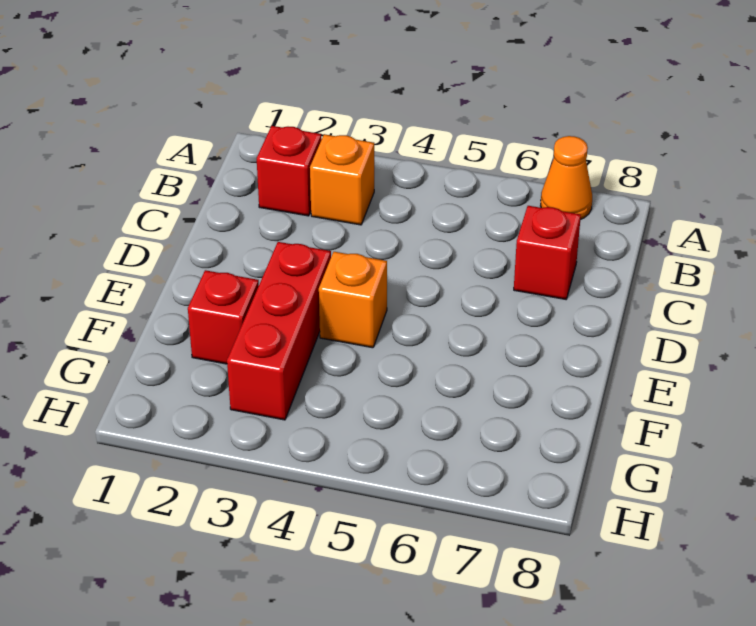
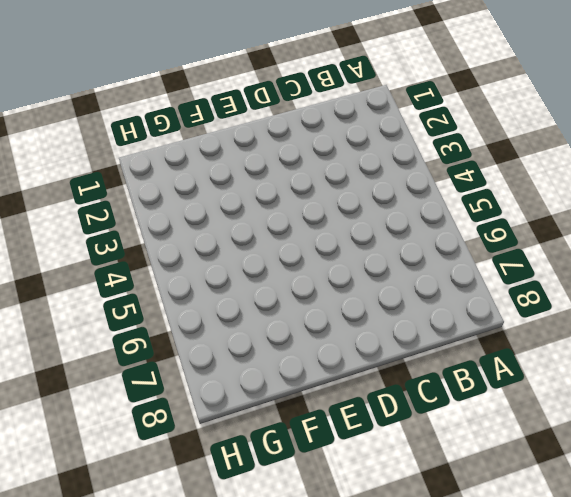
none -> orange cone A7 level 1
none -> red brick B2 level 1

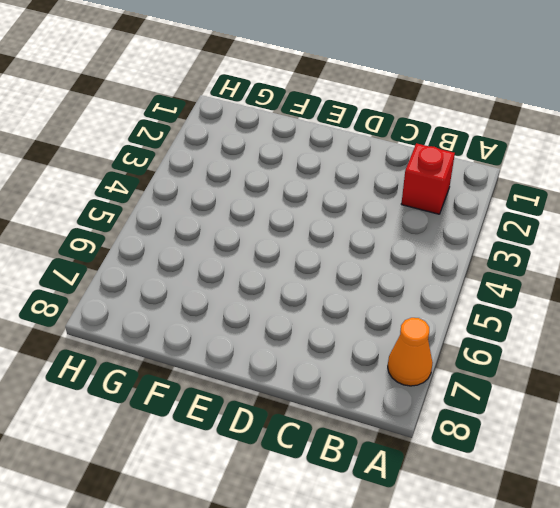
none -> orange brick B3 level 1
none -> red brick C7 level 1

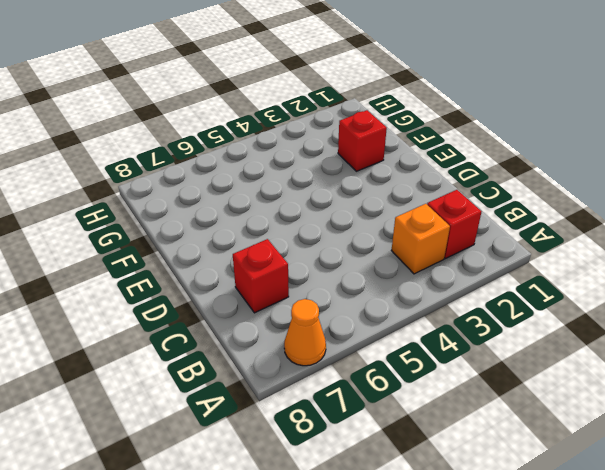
none -> red brick E3:G3 level 1
none -> orange brick E4 level 1

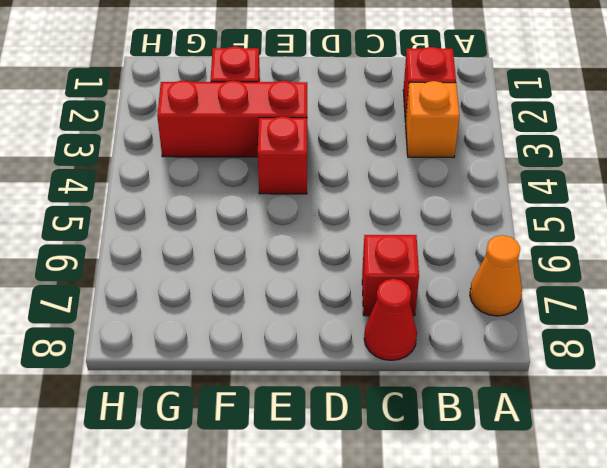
red cone C8 level 1 -> none
red brick E4 level 1 -> orange brick E4 level 1

